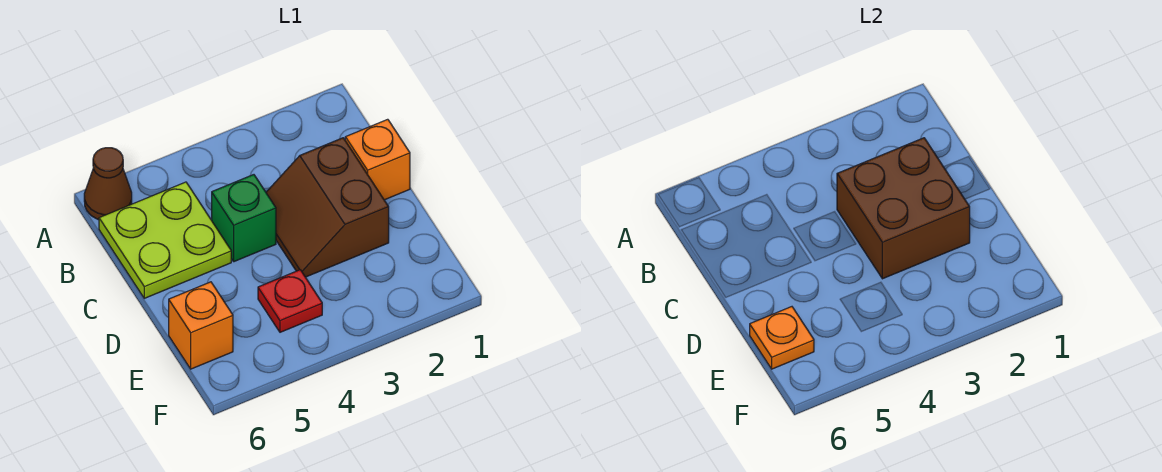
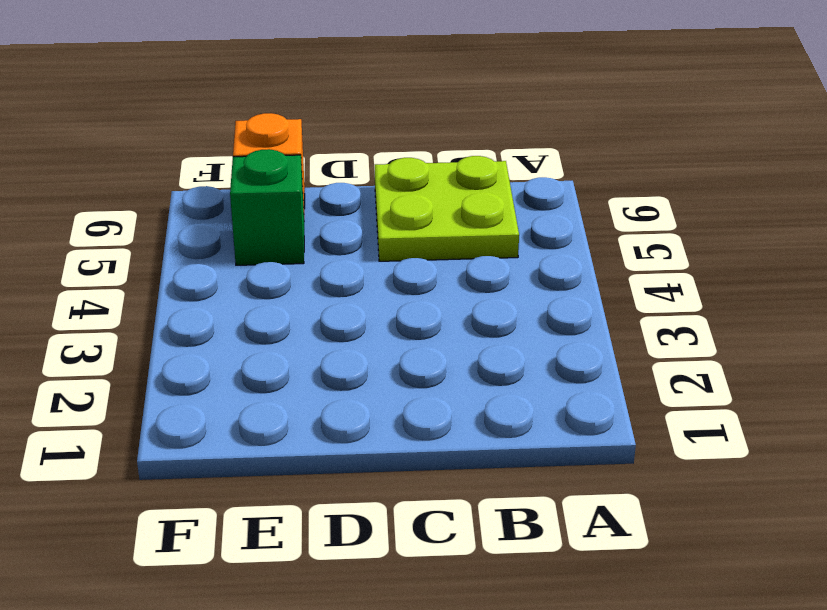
green brick E5 level 1 -> green brick C4 level 1
none -> brown cone A6 level 1
none -> orange brick C1 level 1

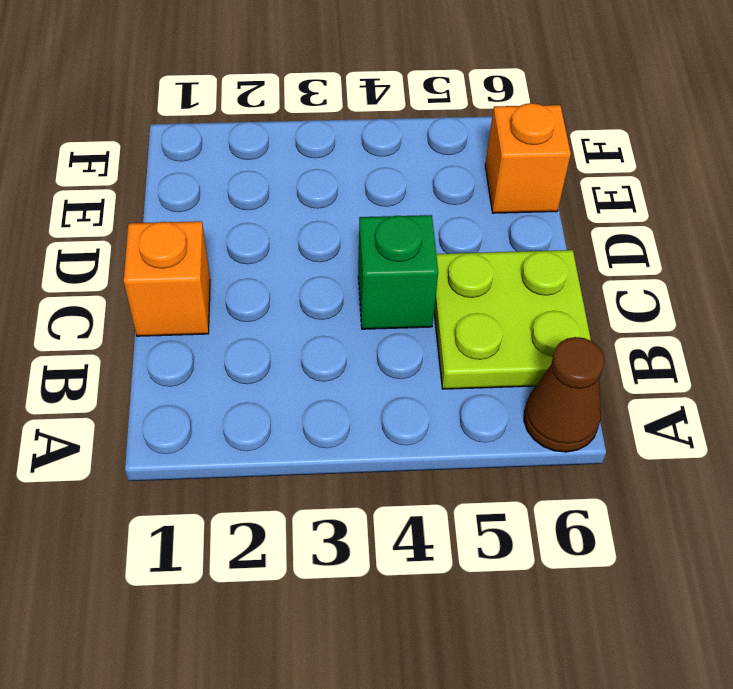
none -> brown slope C2:D3 level 1 top 2
none -> red plate E4 level 1

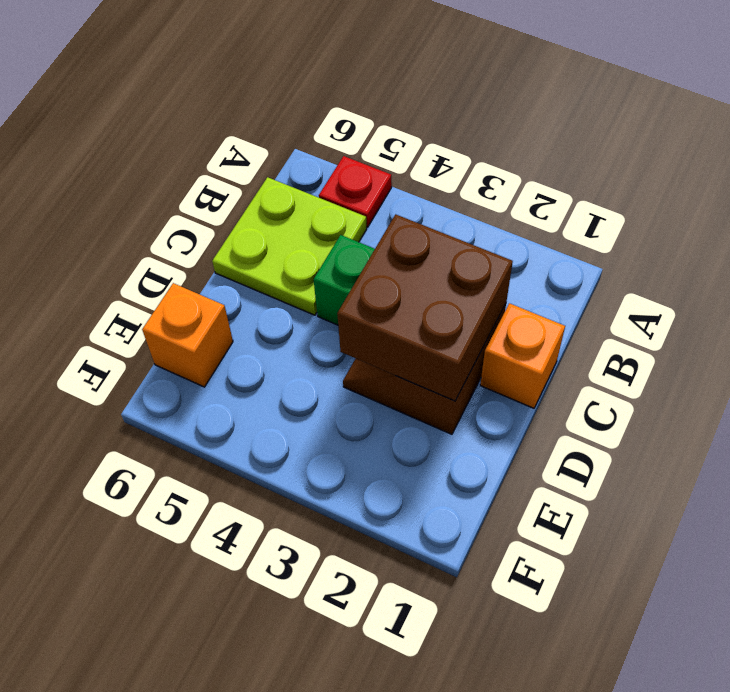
red plate A5 level 1 -> red plate E4 level 1
none -> brown cone A6 level 1
none -> orange plate E6 level 2

